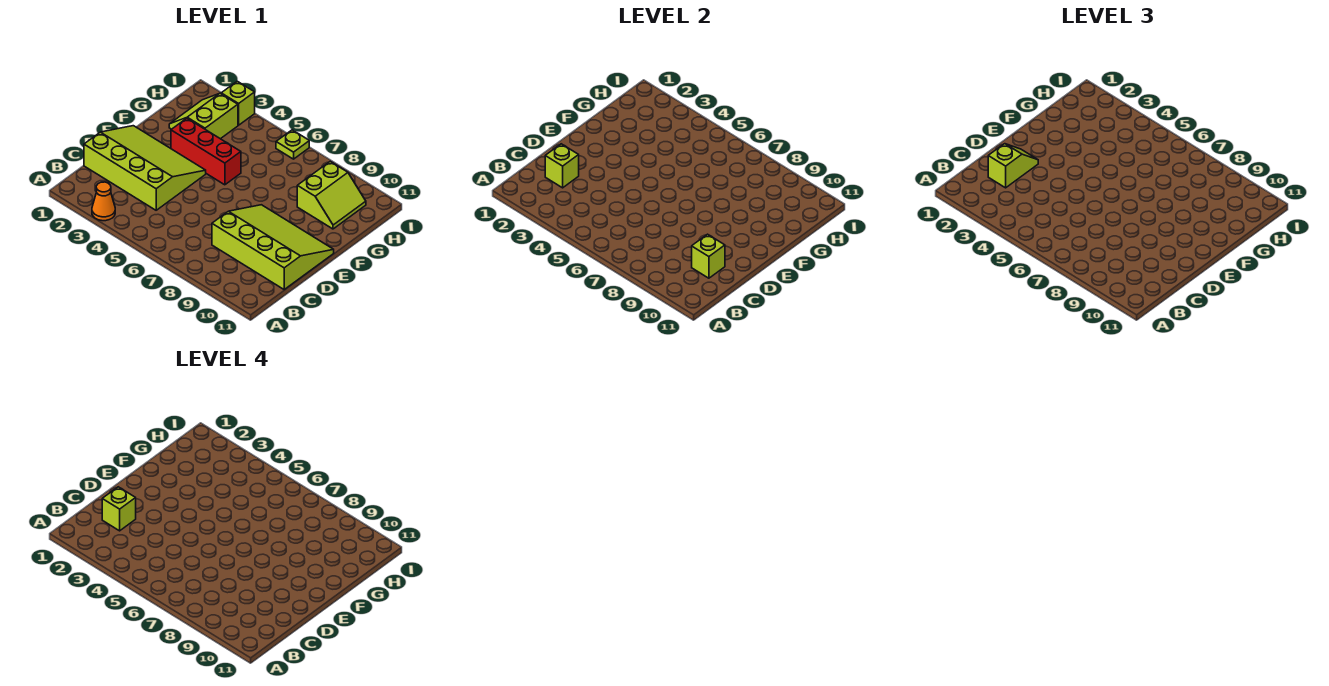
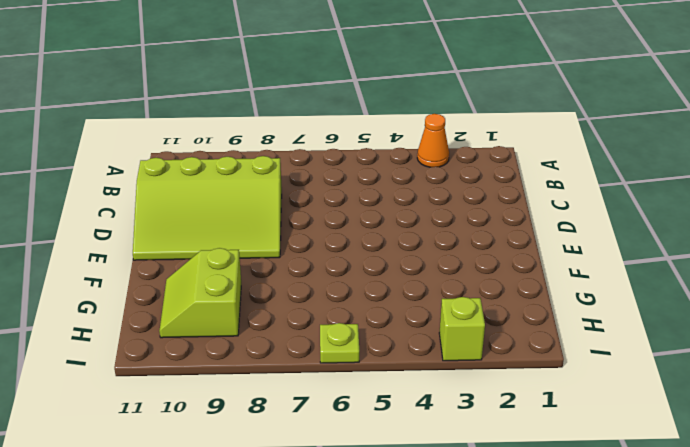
none -> lime slope C1:E4 level 1 top C
none -> red brick F3:F5 level 1
none -> lime slope G2:H3 level 1 top 3

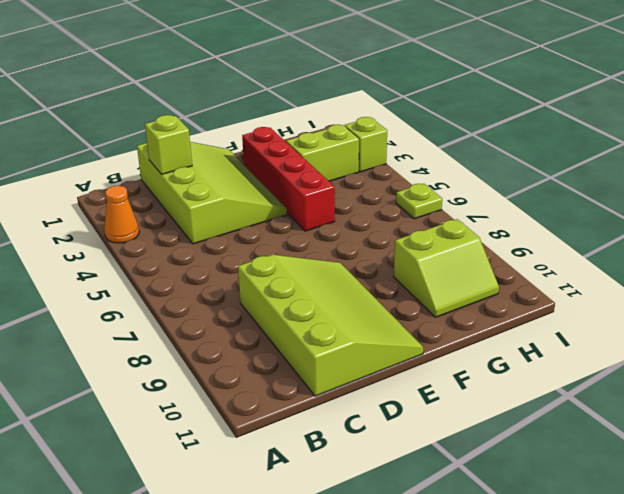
red brick F2:F5 level 1 -> red brick F3:F5 level 1
none -> lime brick C10 level 2
none -> lime slope C2:D2 level 3 top C
none -> lime brick C2 level 4

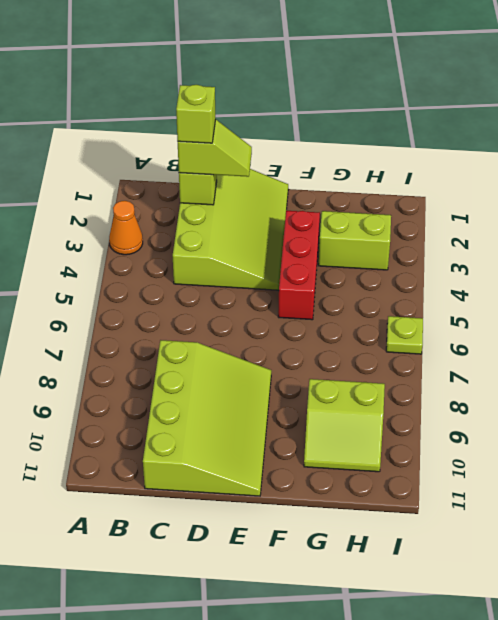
none -> lime brick I3 level 1
none -> lime brick C10 level 2

